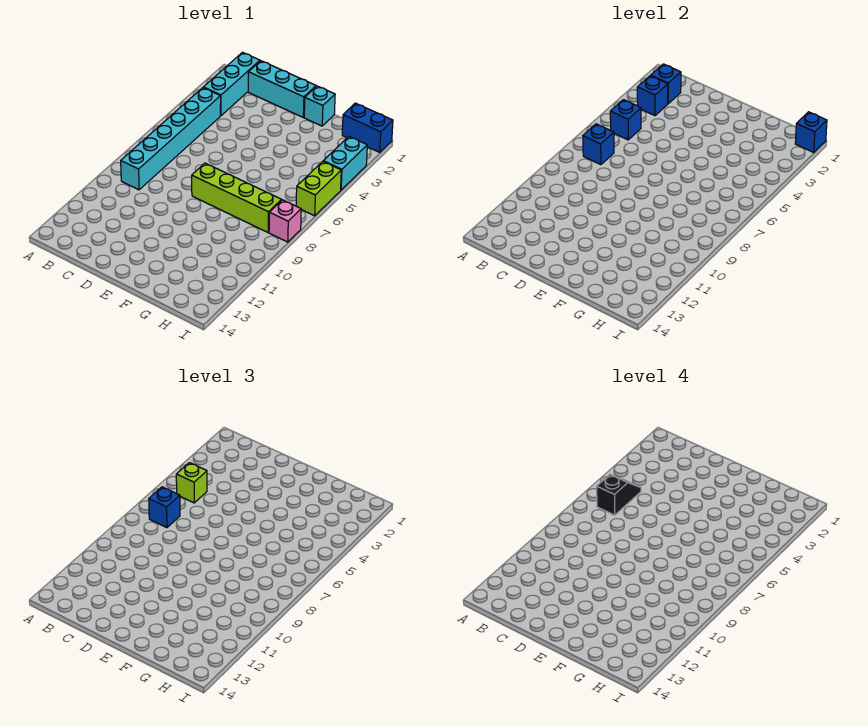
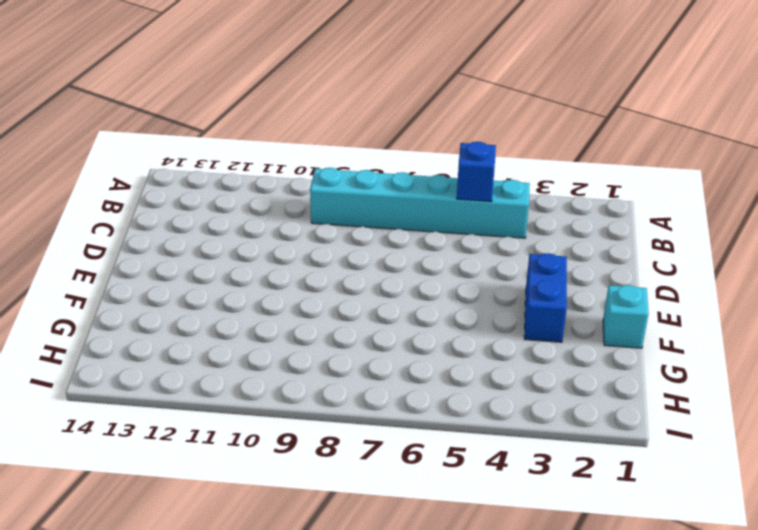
blue brick E3:F3 level 1 -> blue brick H1:I1 level 1
none -> cyan brick B1:B3 level 1
none -> cyan brick C1:E1 level 1
none -> lime brick E8:H8 level 1

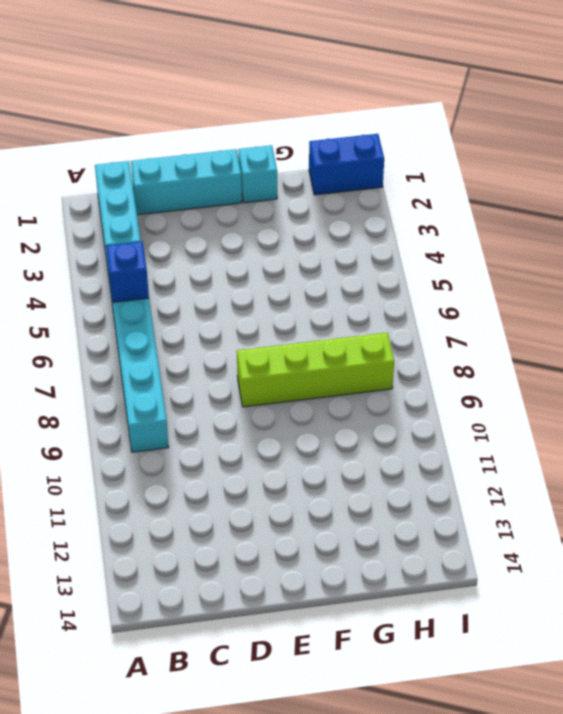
none -> cyan brick I3:I4 level 1
none -> lime brick I5:I6 level 1
none -> pink brick I8 level 1

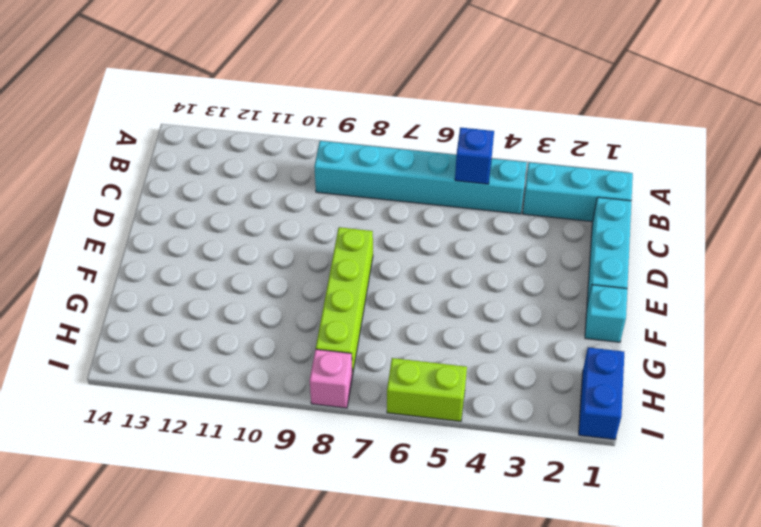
none -> cyan brick I3:I4 level 1
none -> blue brick B2 level 2
none -> blue brick B3 level 2

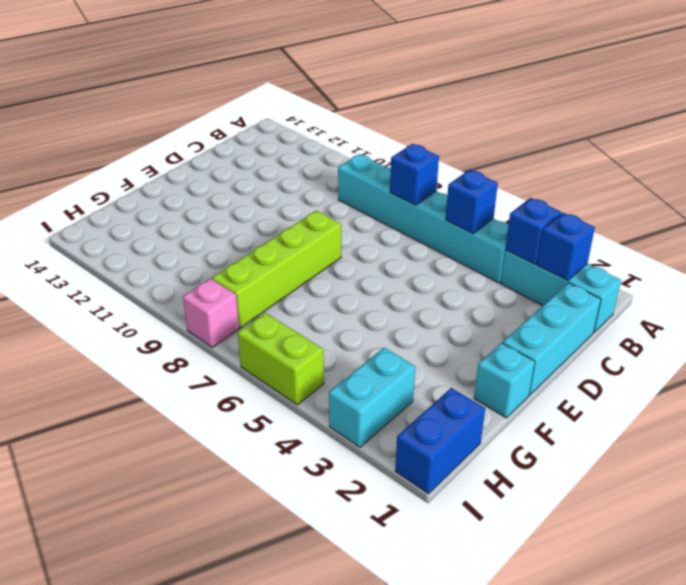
cyan brick H3:I3 level 1 -> cyan brick I3:I4 level 1
none -> blue brick I1 level 2
none -> lime brick B5 level 3
none -> blue brick B7 level 3

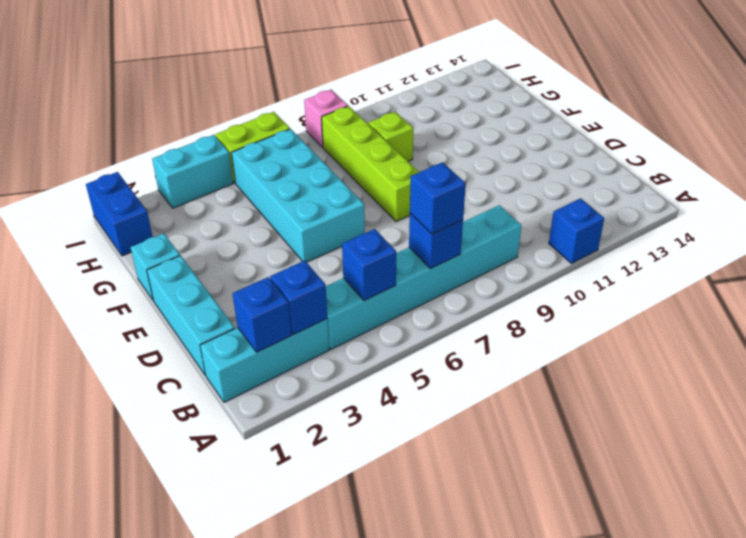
blue brick A11 level 1 -> blue brick I1 level 2
cyan brick E5:H6 level 1 -> none
lime brick G9 level 1 -> lime brick B5 level 3
none -> black slope B5:B6 level 4 top 6

